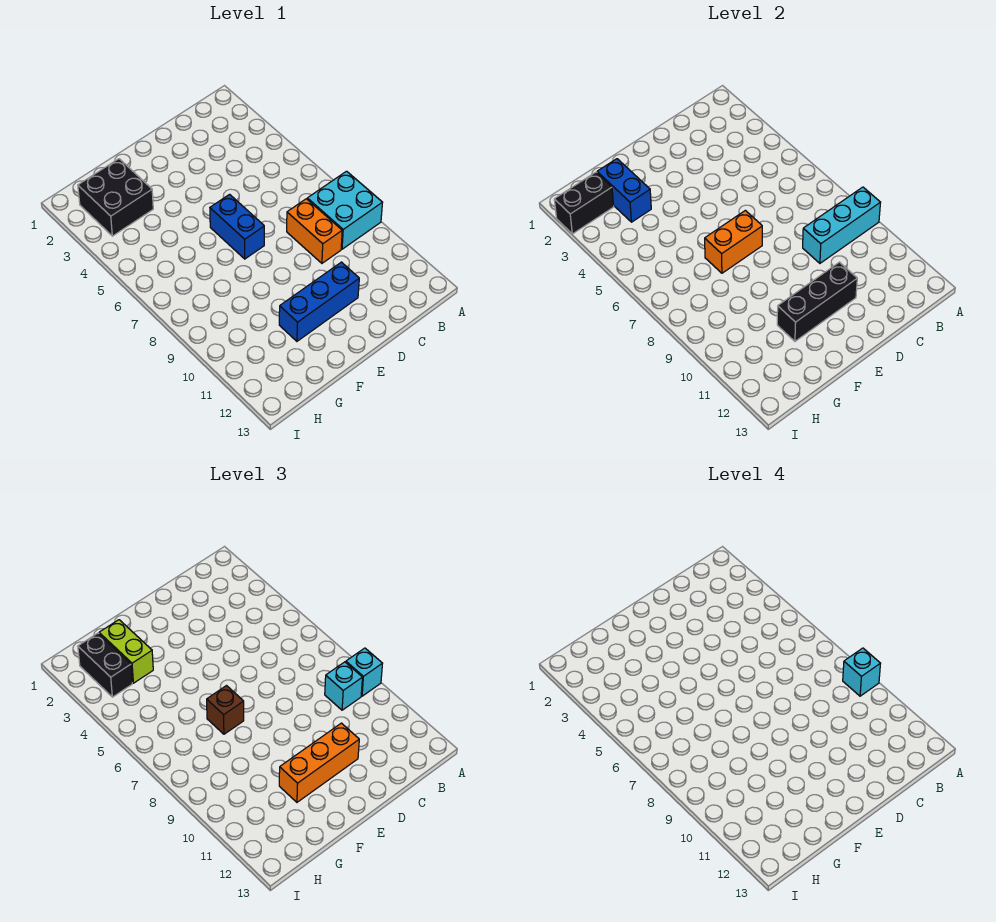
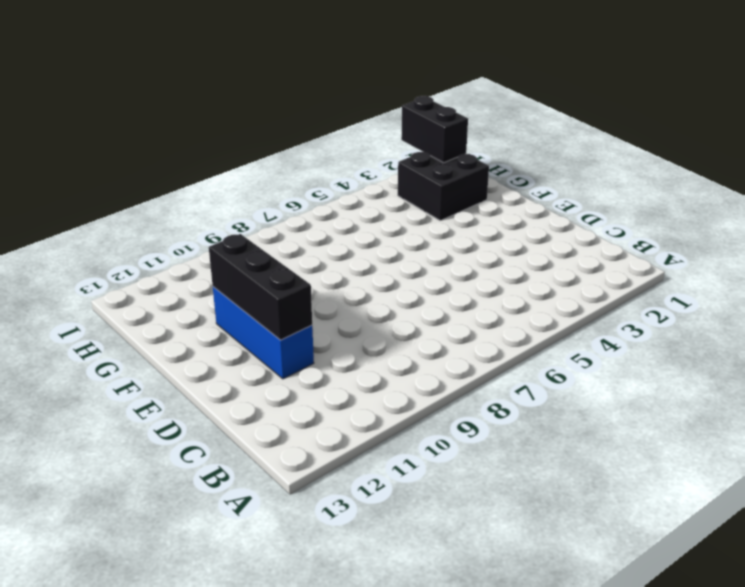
none -> cyan brick A8:B9 level 1
none -> orange brick C8:C9 level 1
none -> blue brick E6:E7 level 1

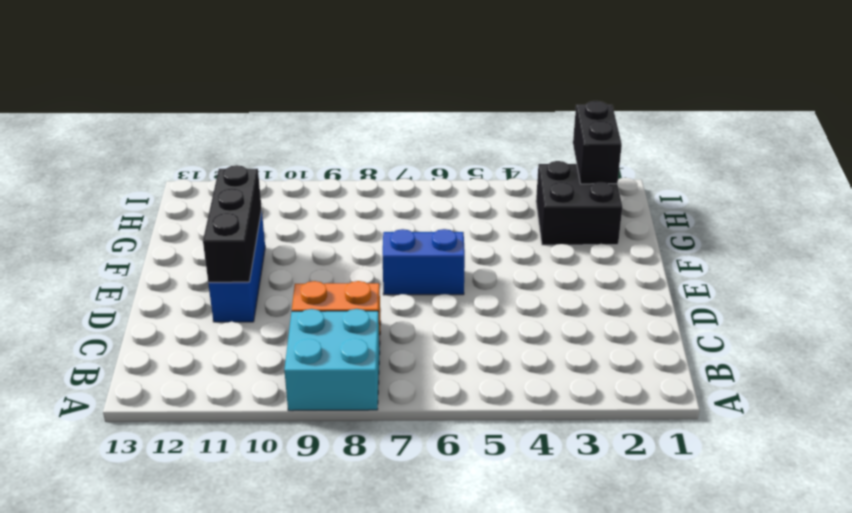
none -> cyan brick A9:C9 level 2
none -> orange brick E7:F7 level 2
none -> blue brick G2:G3 level 2

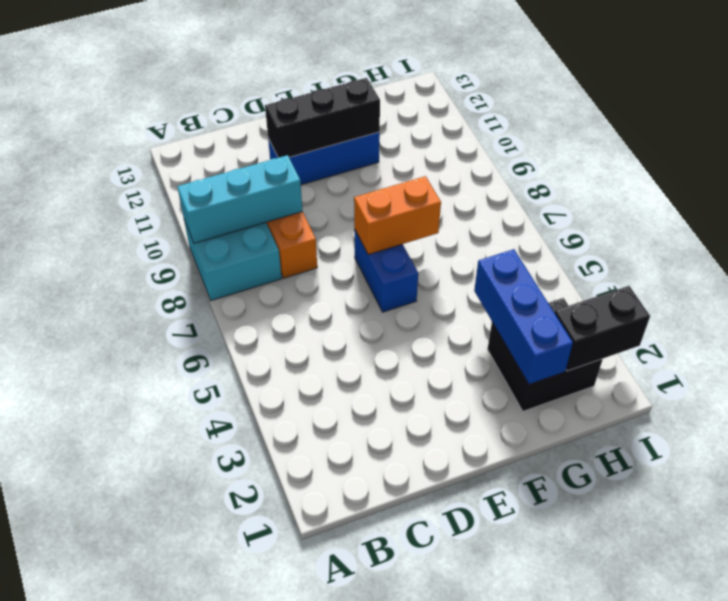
blue brick G2:G4 level 2 -> blue brick G2:G3 level 2
none -> cyan brick A9 level 3
none -> cyan brick B9 level 3
none -> orange brick D11:F11 level 3

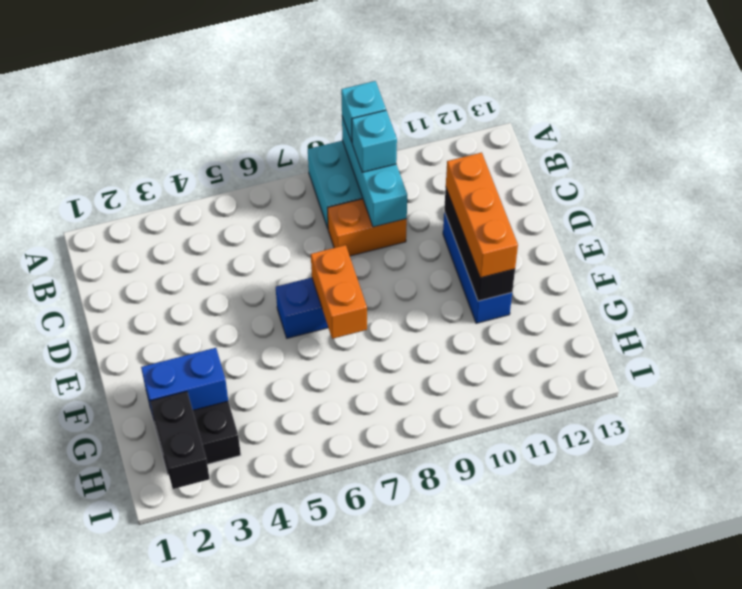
none -> brown brick F7 level 3
none -> lime brick G2:G3 level 3
none -> black brick H2:H3 level 3

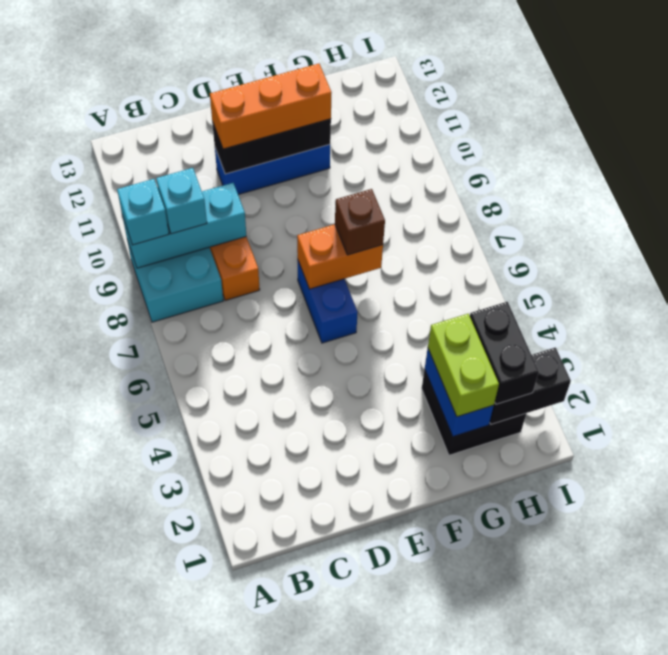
none -> cyan brick A9 level 4

